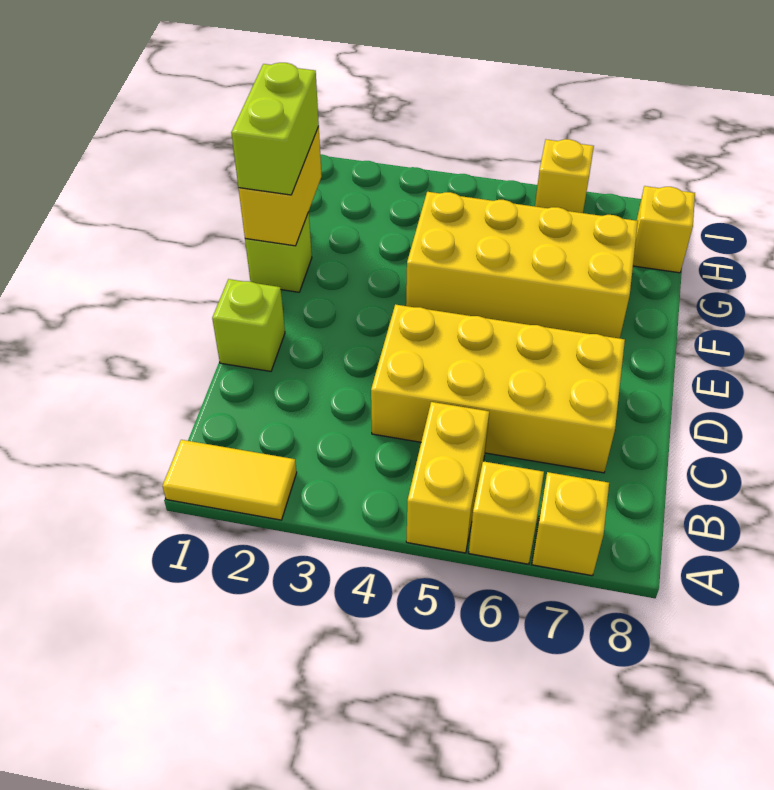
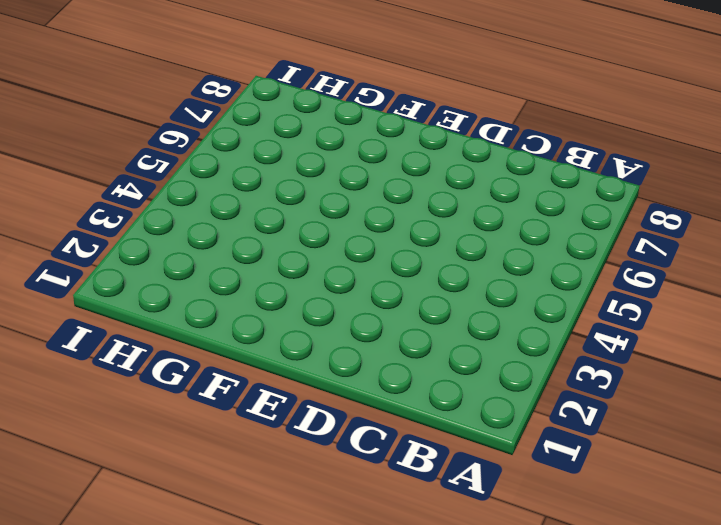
none -> yellow tile A1:A2 level 1
none -> yellow brick A5:B5 level 1
none -> yellow brick A6 level 1

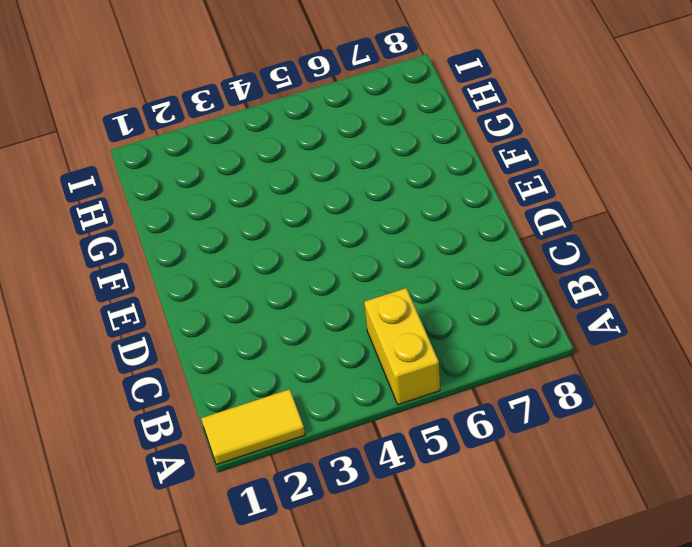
none -> yellow brick A6 level 1
none -> yellow brick A7 level 1
none -> yellow brick C4:D7 level 1

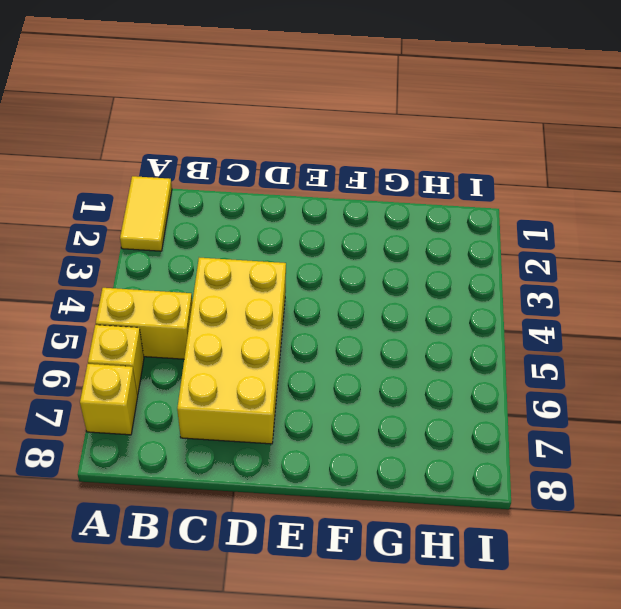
none -> lime brick D1 level 1
none -> lime brick F1 level 1
none -> yellow brick F4:G7 level 1

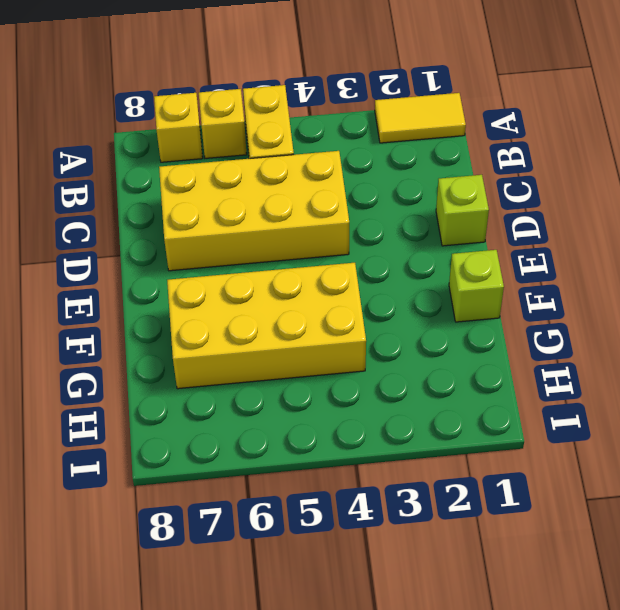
none -> yellow brick H8 level 1
none -> yellow brick I6 level 1
none -> yellow brick F1:G1 level 2

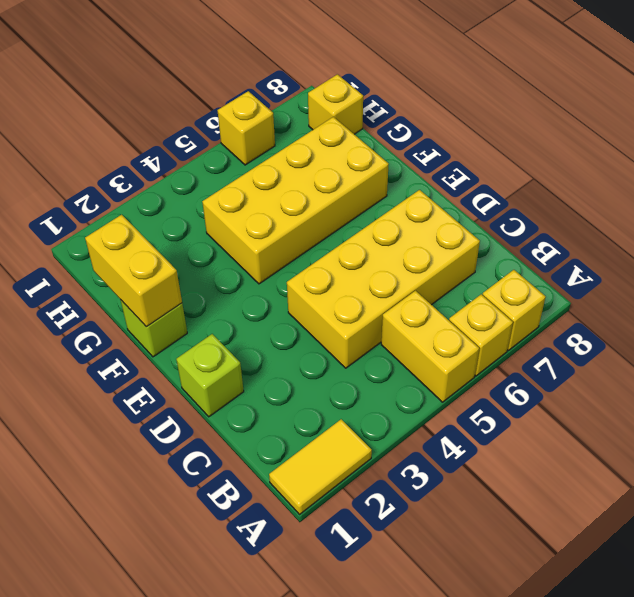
none -> lime brick F1:G1 level 3

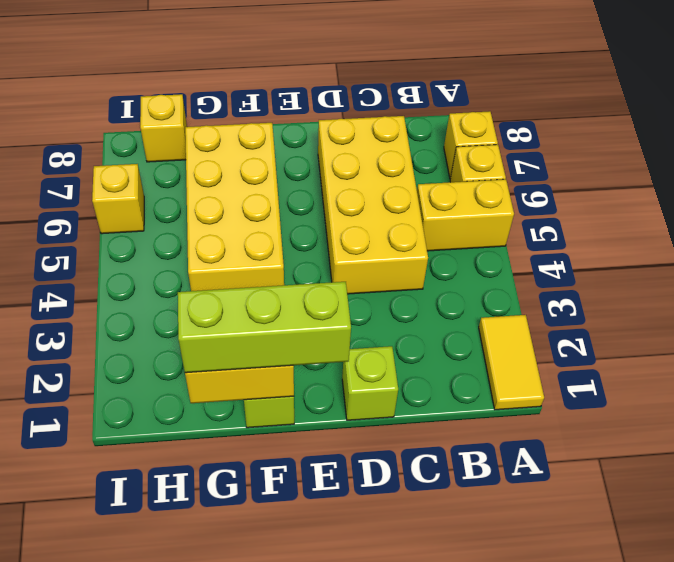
lime brick E1:G1 level 3 -> lime brick F1:G1 level 3

